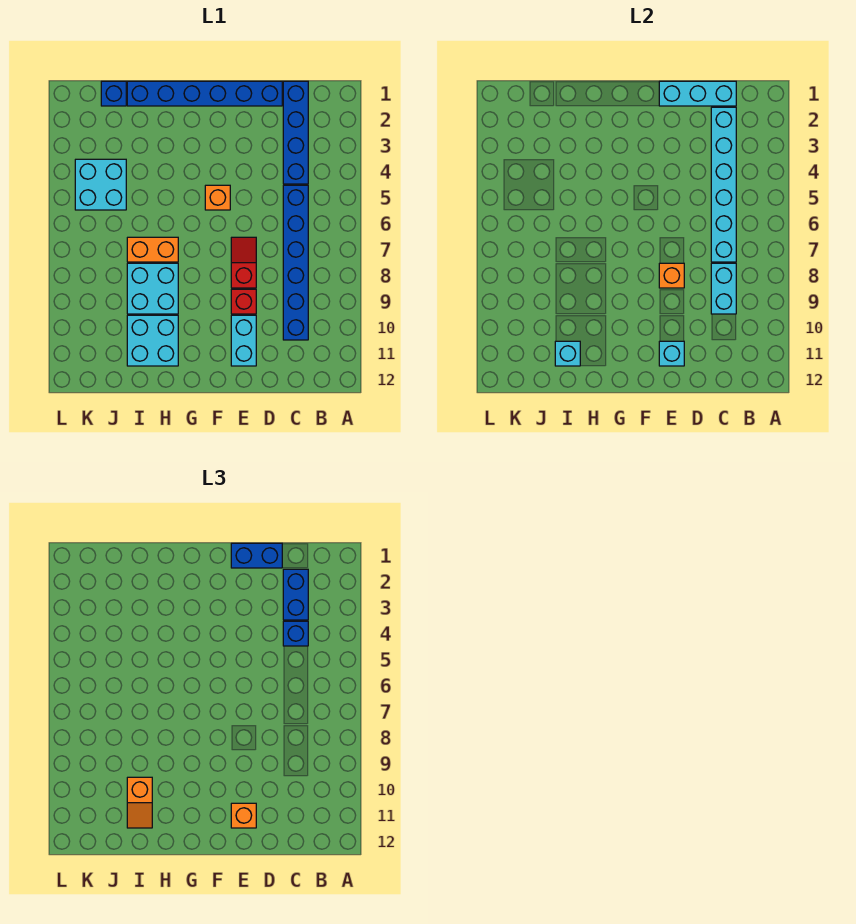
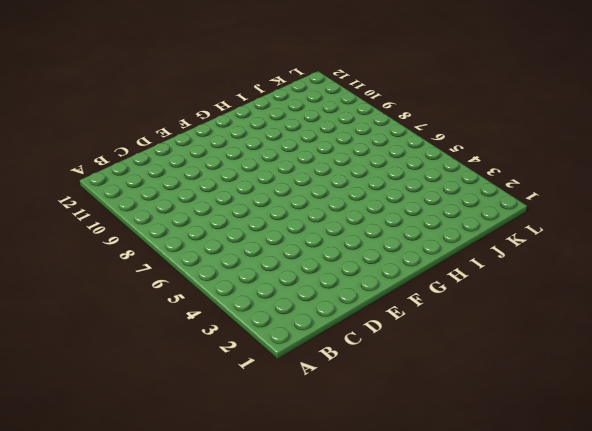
none -> blue brick C1:C4 level 1
none -> blue brick C5:C10 level 1
none -> blue brick D1:I1 level 1

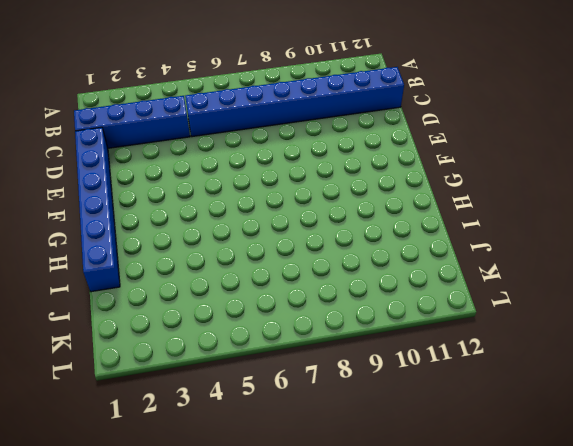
blue brick C5:C12 level 1 -> blue brick C5:C10 level 1
none -> red slope E7:E8 level 1 top 8
none -> red brick E9 level 1
none -> cyan brick E10:E11 level 1

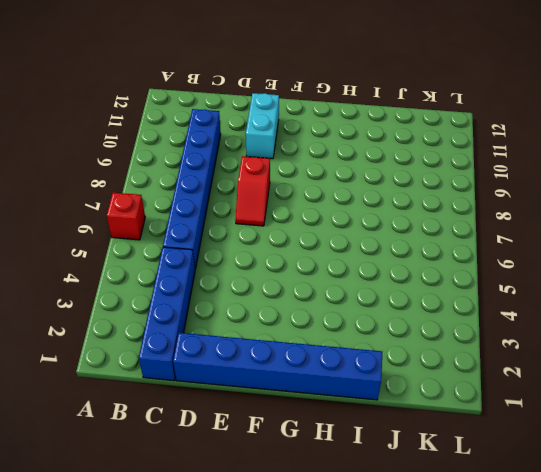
red brick A6 level 1 -> red brick E9 level 1
none -> orange brick F5 level 1
none -> orange brick H7:I7 level 1
none -> cyan brick H8:I9 level 1

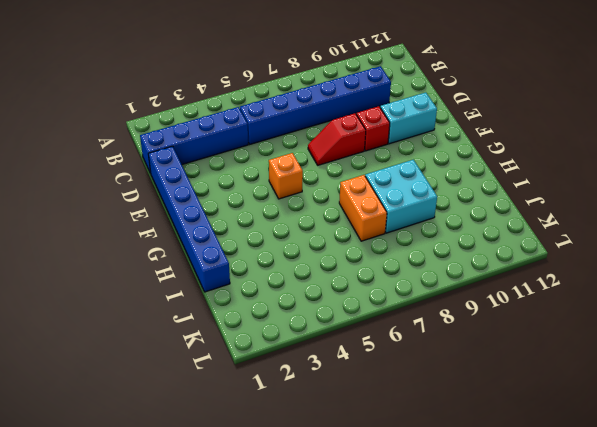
none -> cyan brick H10:I11 level 1
none -> blue brick J1 level 1
none -> cyan brick J4:K5 level 1

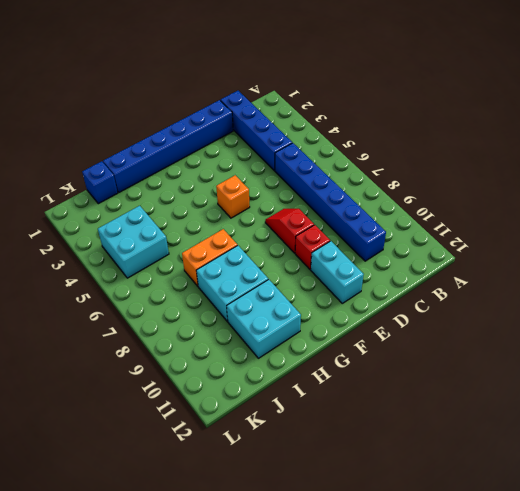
none -> cyan brick C1:E1 level 2
none -> cyan brick C2:C7 level 2
none -> cyan brick C8:C9 level 2

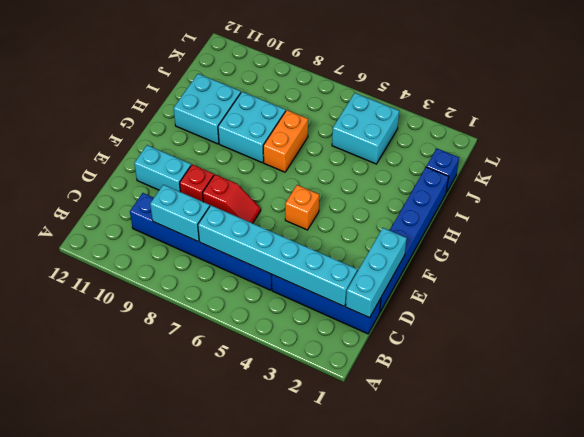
none -> orange brick E8 level 2
none -> cyan brick E11 level 2
none -> cyan brick I11 level 2

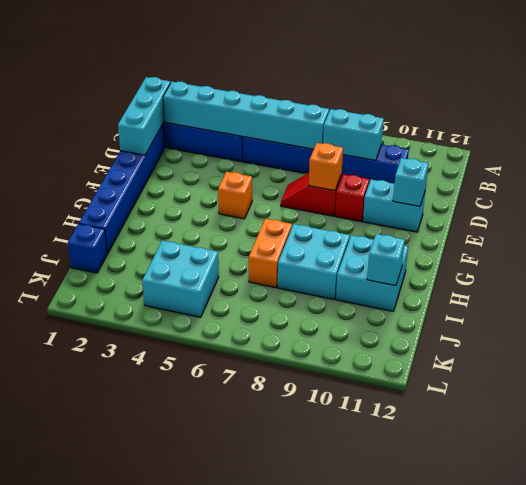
none -> blue brick C2:C3 level 3
none -> blue brick C4 level 3
none -> blue brick D1:E1 level 3

